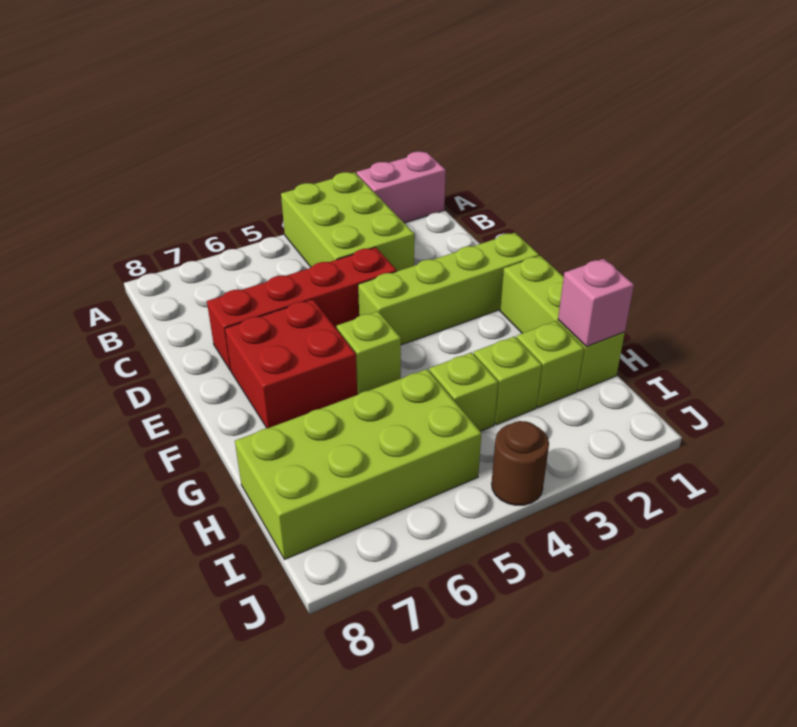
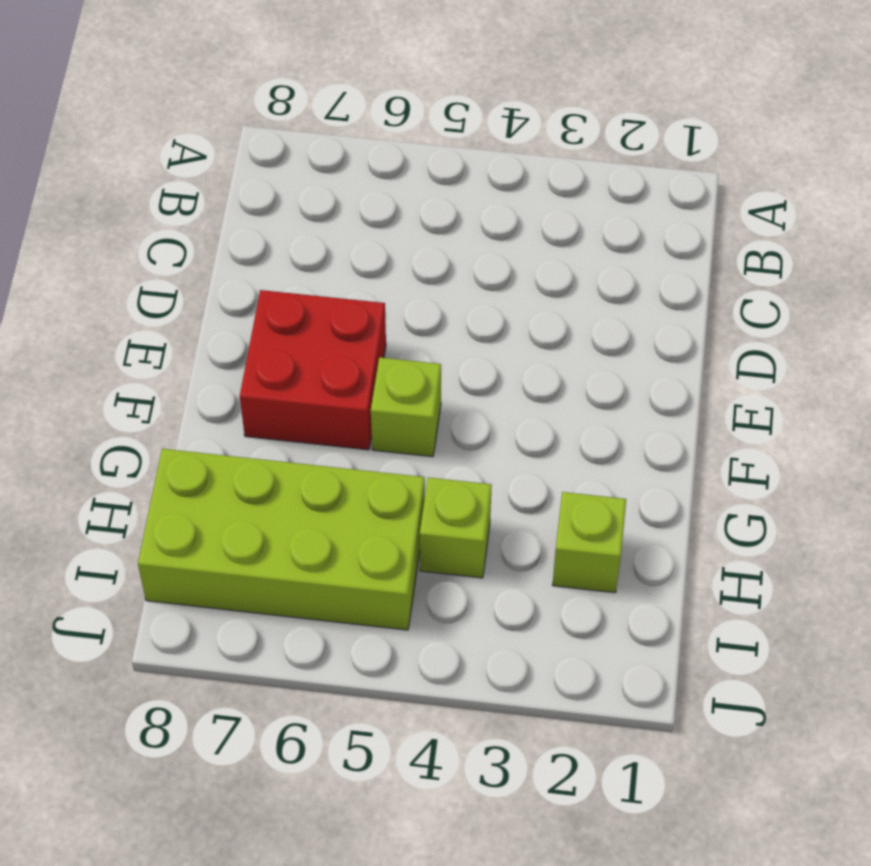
none -> pink brick A1:A2 level 1
none -> lime brick A3:C4 level 1
none -> red brick D4:D7 level 1

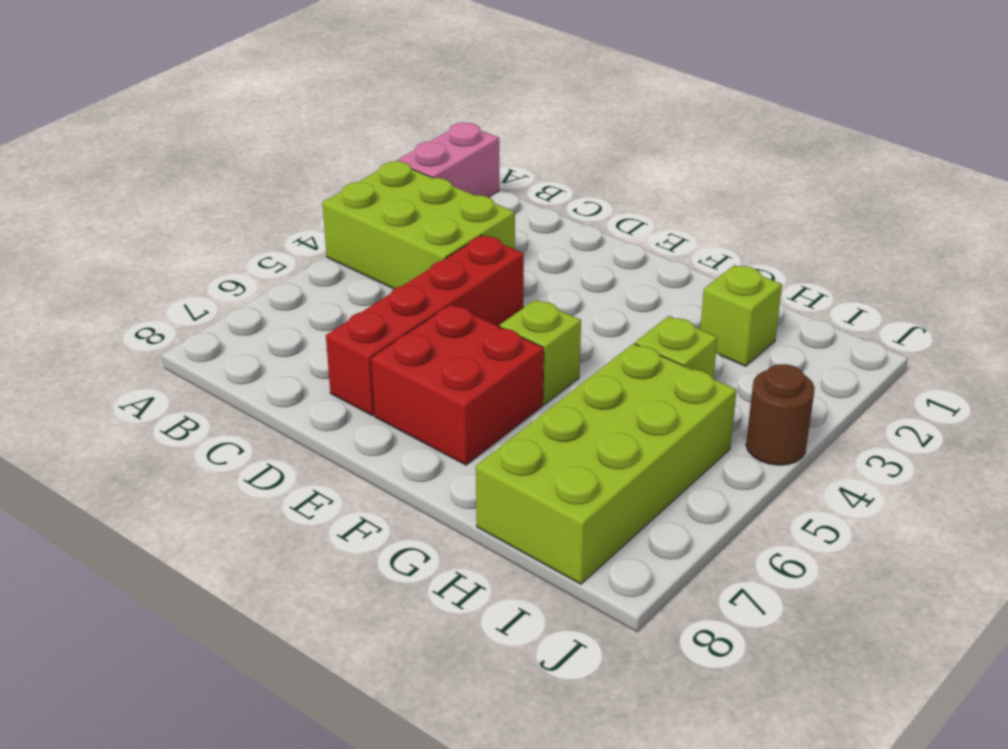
none -> lime brick E1:E4 level 1
none -> lime brick F1:H1 level 1
none -> lime brick H3 level 1

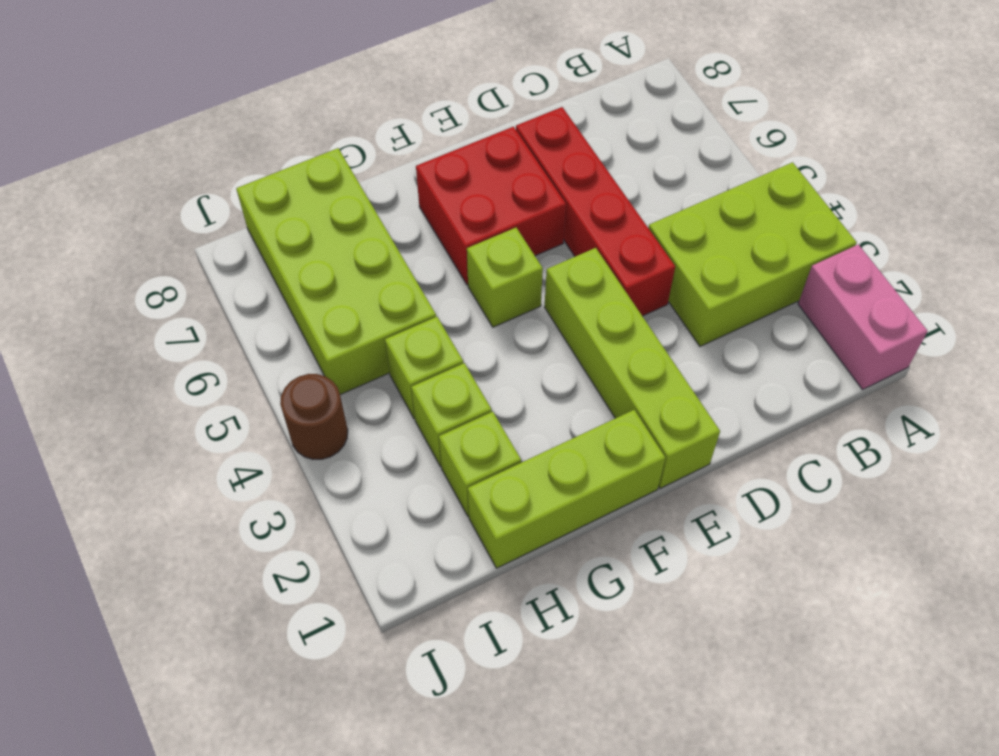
none -> pink brick H1 level 2

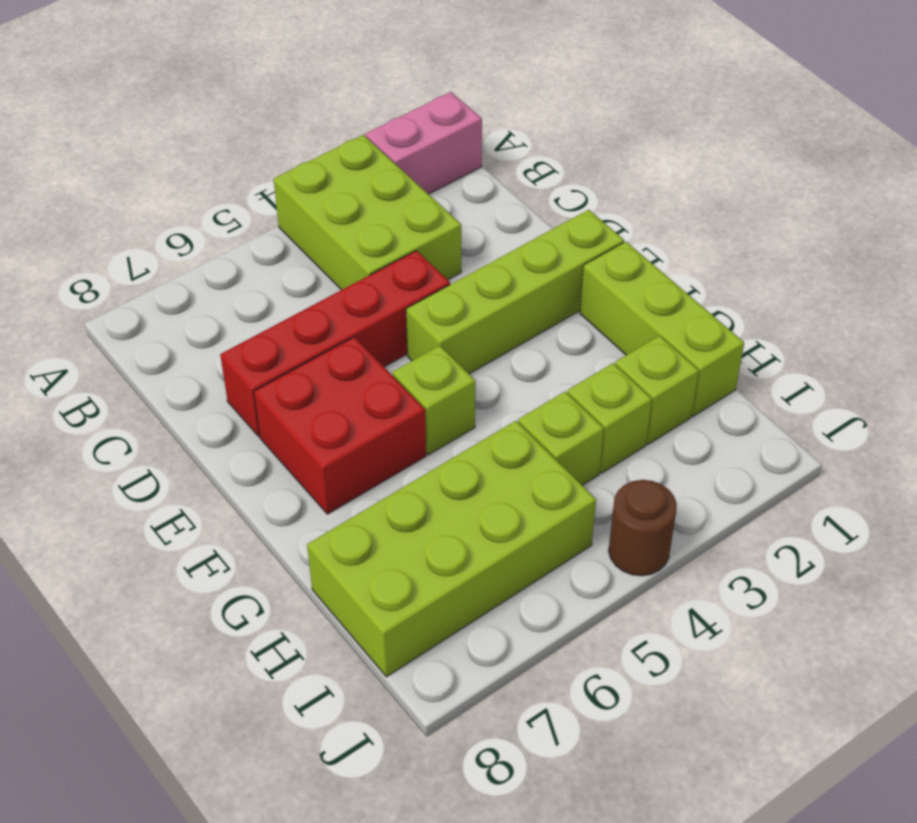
none -> pink brick H1 level 2

